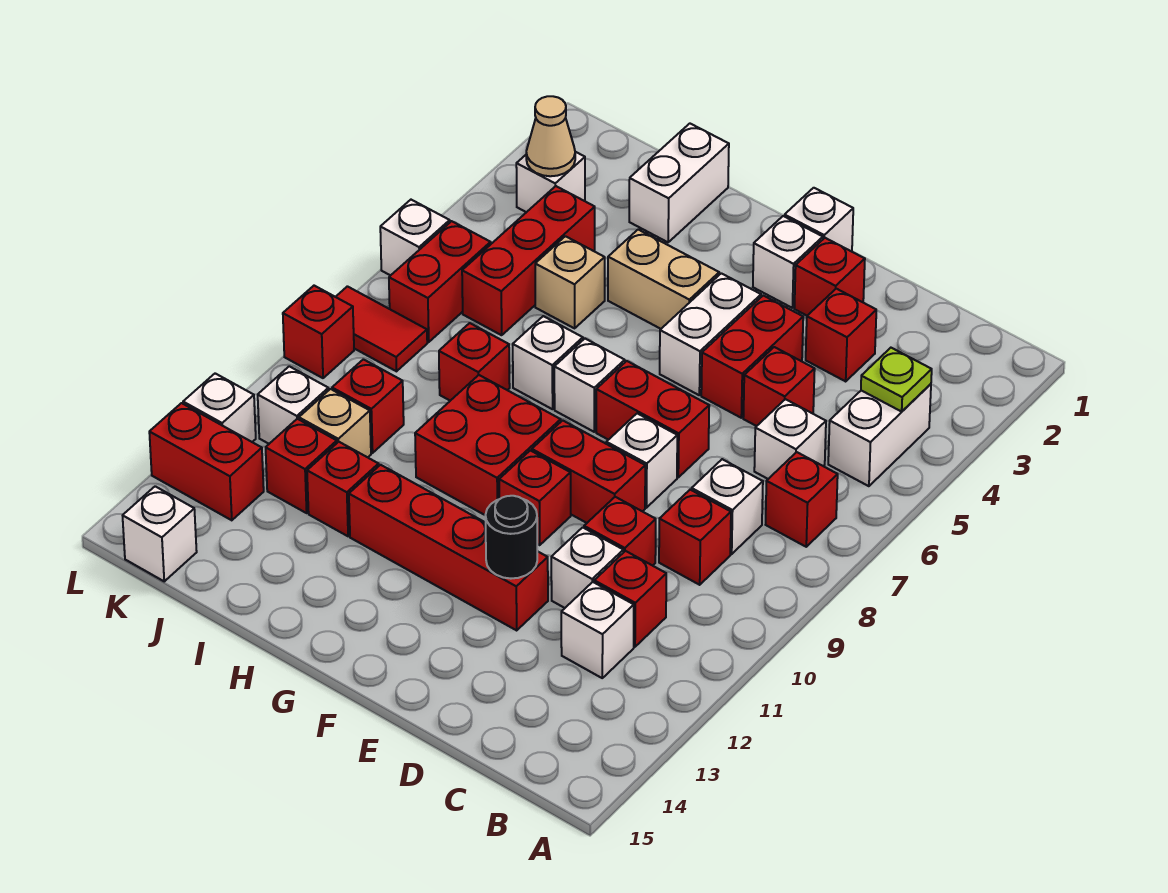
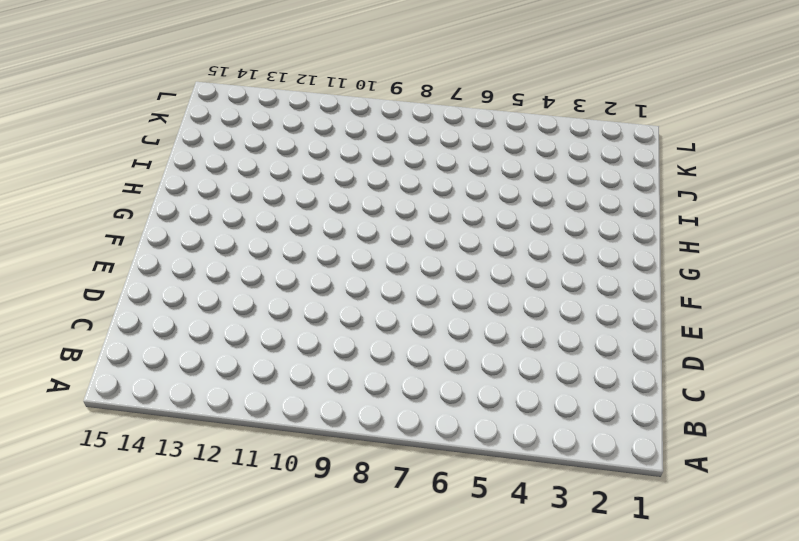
none -> white brick B4:B5 level 1
none -> red brick B7 level 1
none -> white brick C6 level 1
none -> white brick C8 level 1

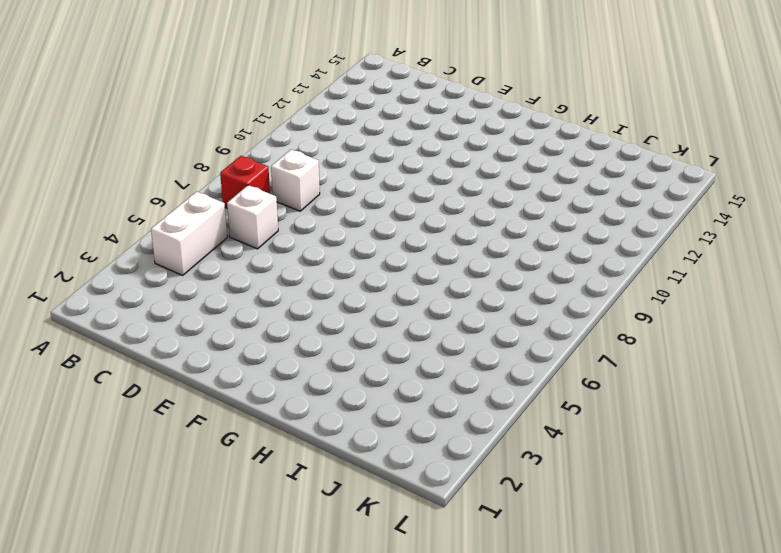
none -> red brick C9 level 1
none -> red brick C11 level 1
none -> white brick C12 level 1
none -> red brick D3 level 1

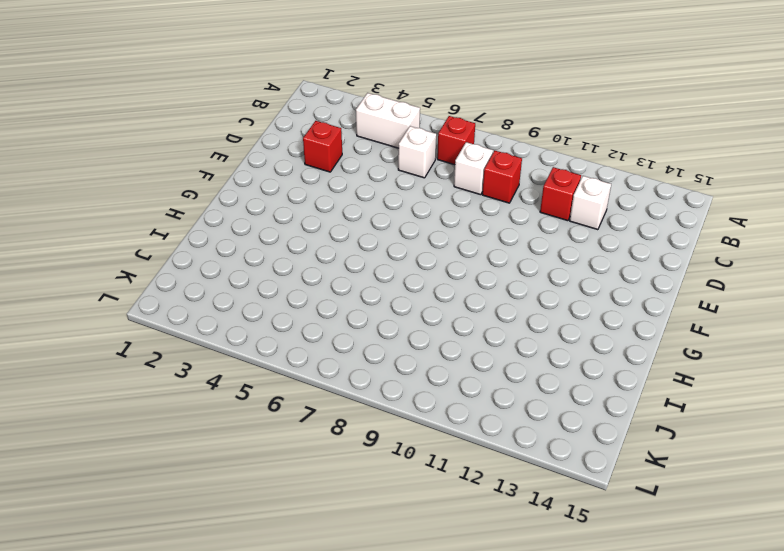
none -> red brick D5 level 1
none -> red brick D10 level 1
none -> white brick D11 level 1
none -> red brick E2 level 1

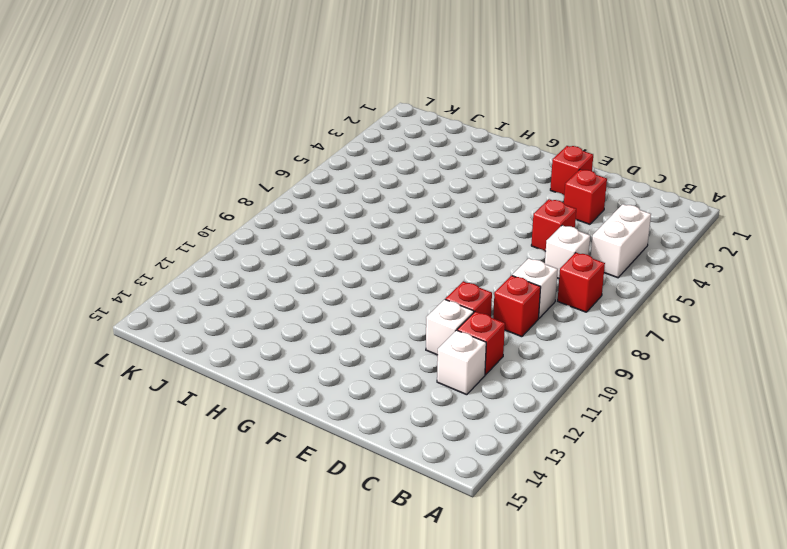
none -> red brick E4:E5 level 1
none -> red brick E7:F7 level 1
none -> white brick E8 level 1
none -> red brick E9:F9 level 1

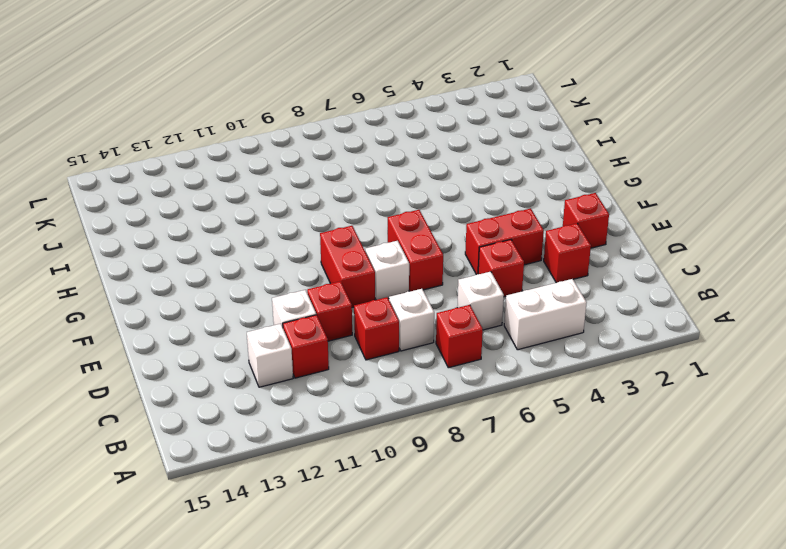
none -> red brick E12:H12 level 1
none -> white brick F1 level 1
none -> white brick F2 level 1
none -> white brick F4:F5 level 1

